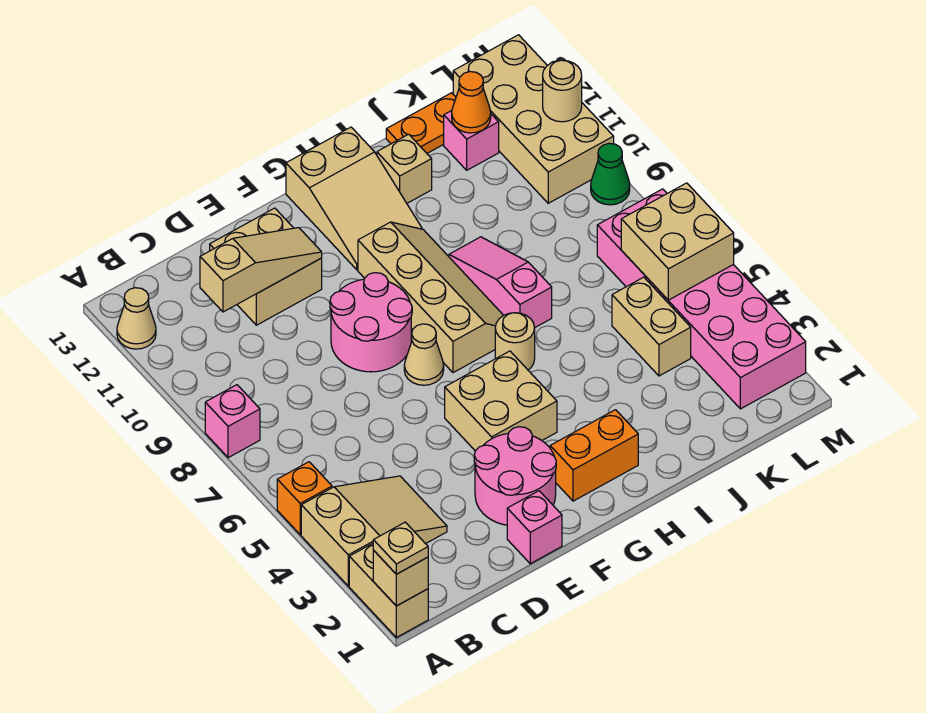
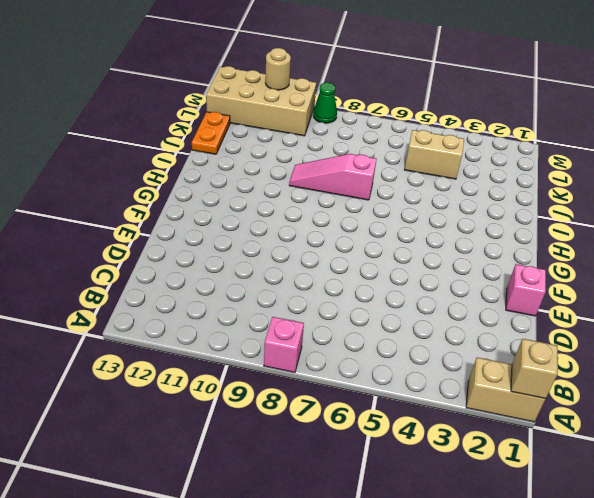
none -> tan slope A3:C4 level 1 top A
none -> orange brick A5 level 1
none -> tan cone A12 level 1

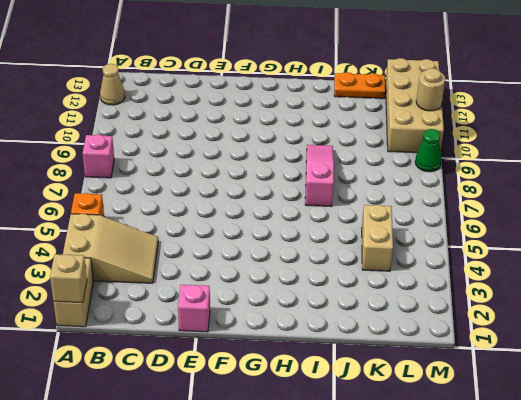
none -> tan brick D11:E12 level 1
none -> pink round brick E2:F3 level 1
none -> pink round brick E8:F9 level 1

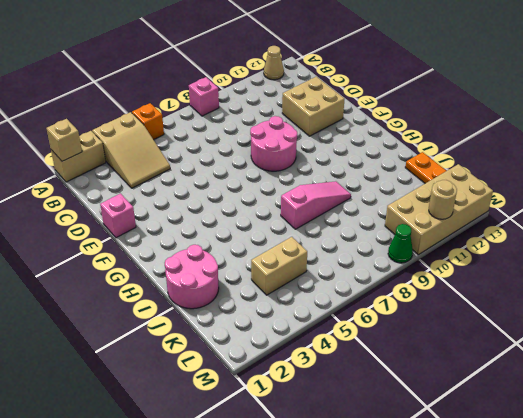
pink round brick I1:J2 level 1 -> pink round brick E2:F3 level 1
none -> tan brick F4:G5 level 1
none -> tan cone F7 level 1
none -> orange brick G2:H2 level 1

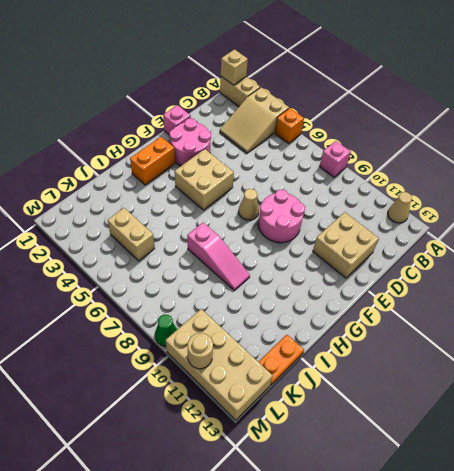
none -> tan slope G7:H10 level 1 top G
none -> tan slope G11:H13 level 1 top 13
none -> tan round brick H6 level 1

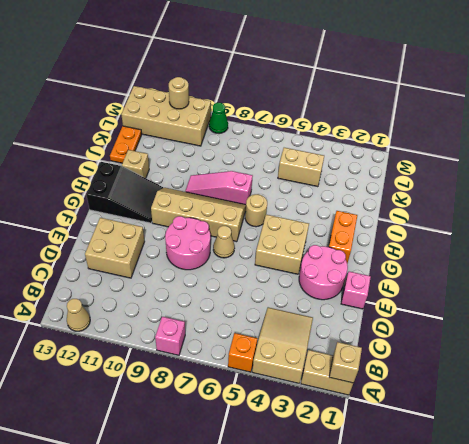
black slope G11:H13 level 1 top 13 -> tan slope G11:H13 level 1 top 13
none -> pink brick K12 level 1
none -> pink brick L2:M7 level 1
none -> tan slope C11:E11 level 2 top C

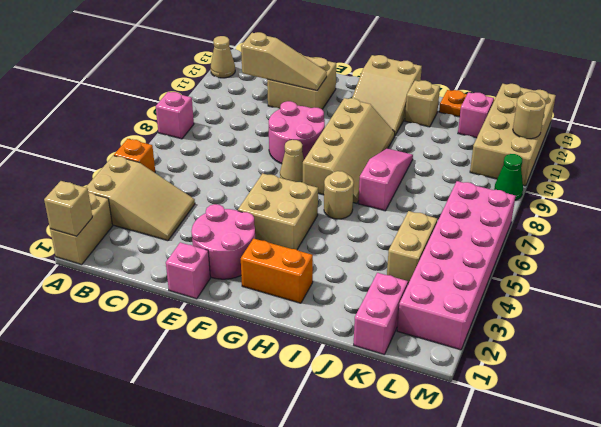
pink brick K1:K2 level 1 -> none
none -> orange cone K12 level 2
none -> tan brick L5:M6 level 2
none -> tan plate A1 level 3

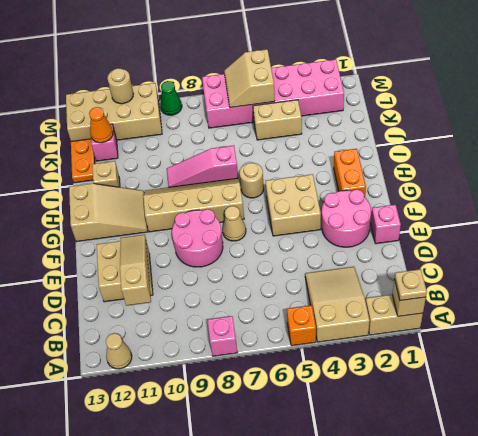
tan slope L5:M6 level 2 top 5 -> tan brick L5:M6 level 2

